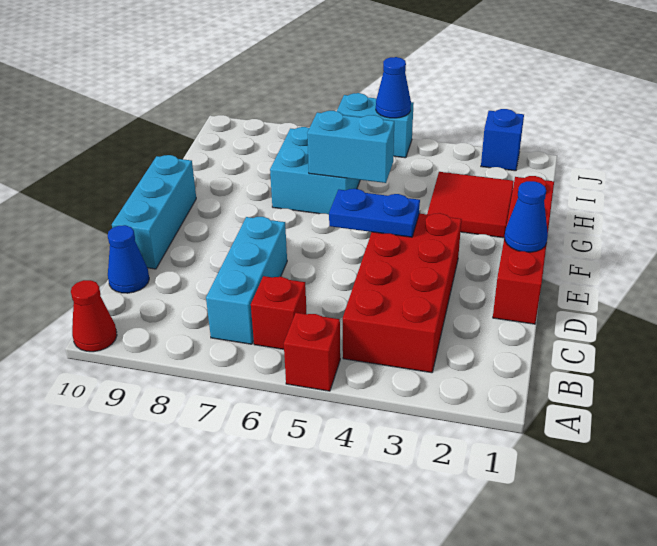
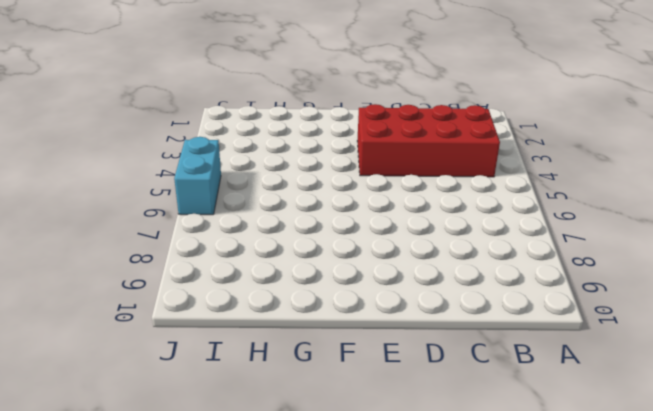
none -> red brick A5 level 1
none -> red cone A10 level 1
none -> red brick B6 level 1

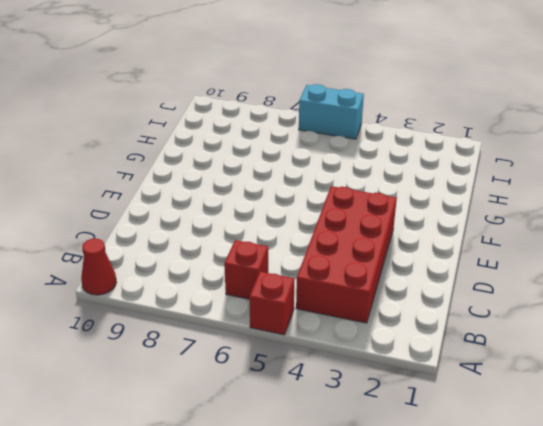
none -> cyan brick B7:D7 level 1
none -> blue cone C10 level 1
none -> red brick D1:G1 level 1

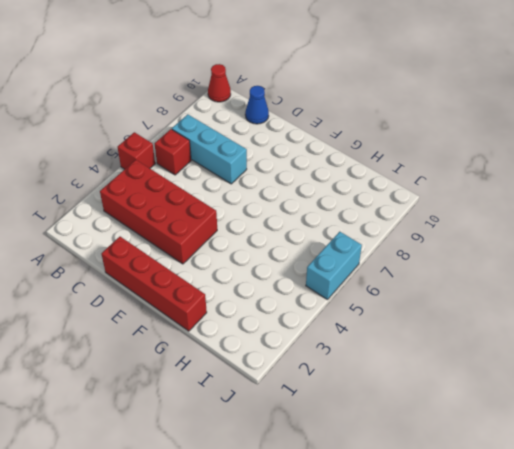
none -> cyan brick D10:F10 level 1
none -> red tile G2:H3 level 1
none -> cyan brick G6:H7 level 1

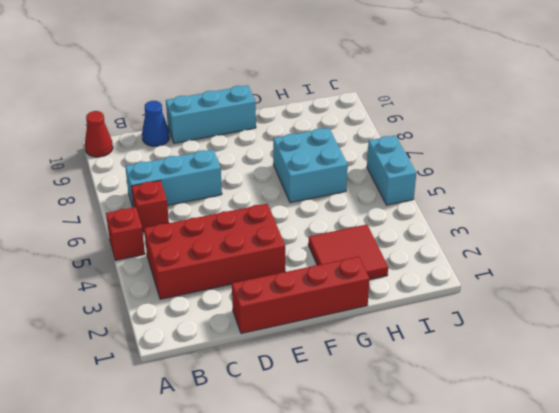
none -> blue brick J2 level 1
none -> blue cone E1 level 2
none -> blue plate E4:E5 level 2

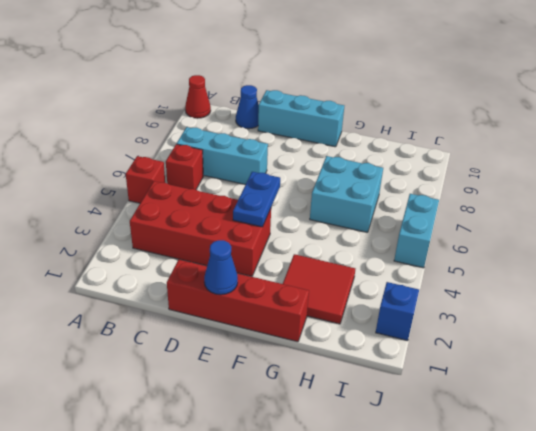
none -> cyan brick G5:G6 level 2
none -> blue cone J5 level 2

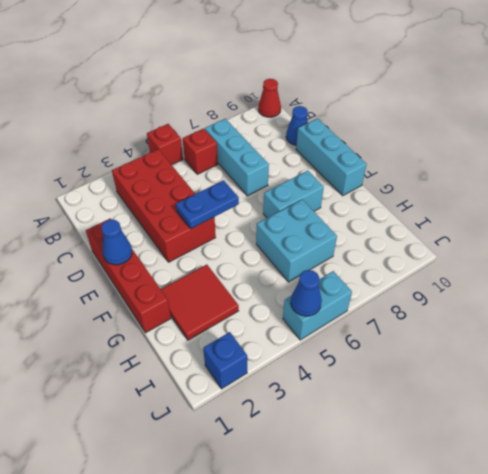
cyan brick F7:F8 level 1 -> cyan brick G5:G6 level 2

